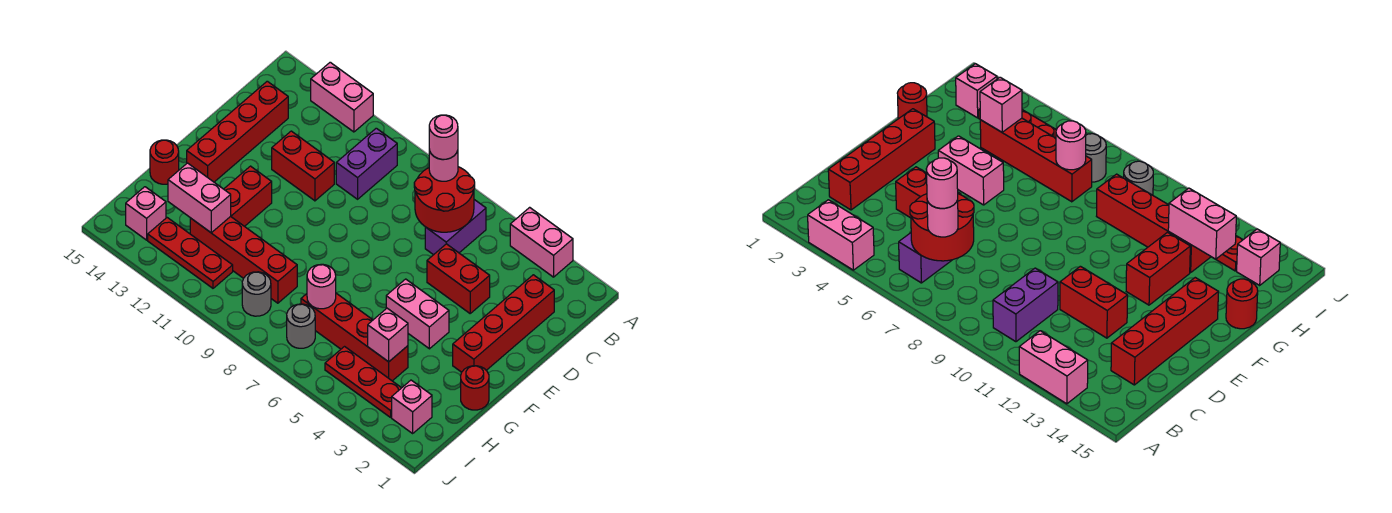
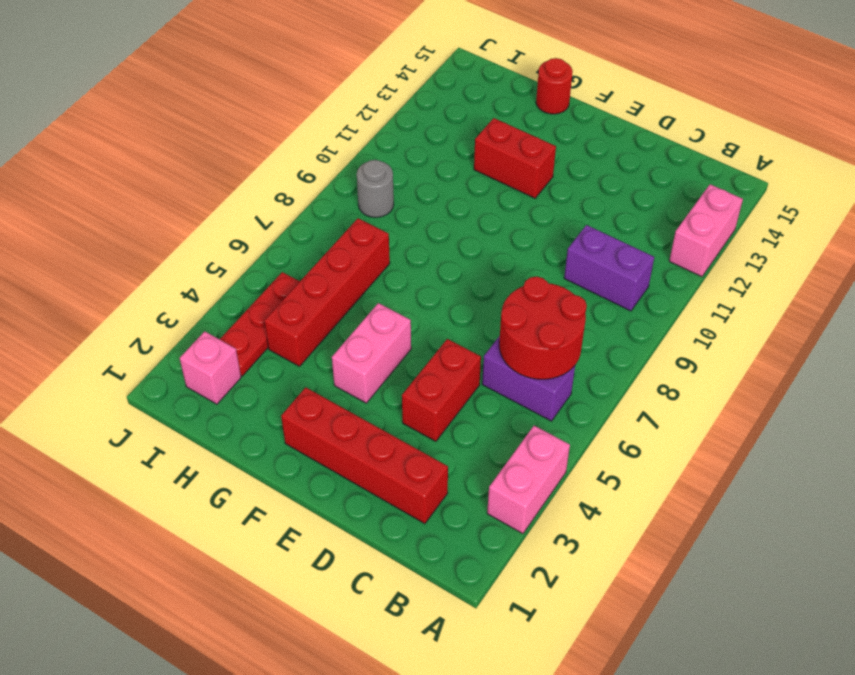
none -> red brick C14:F14 level 1
none -> red brick D11:D12 level 1
none -> red round brick G1 level 1

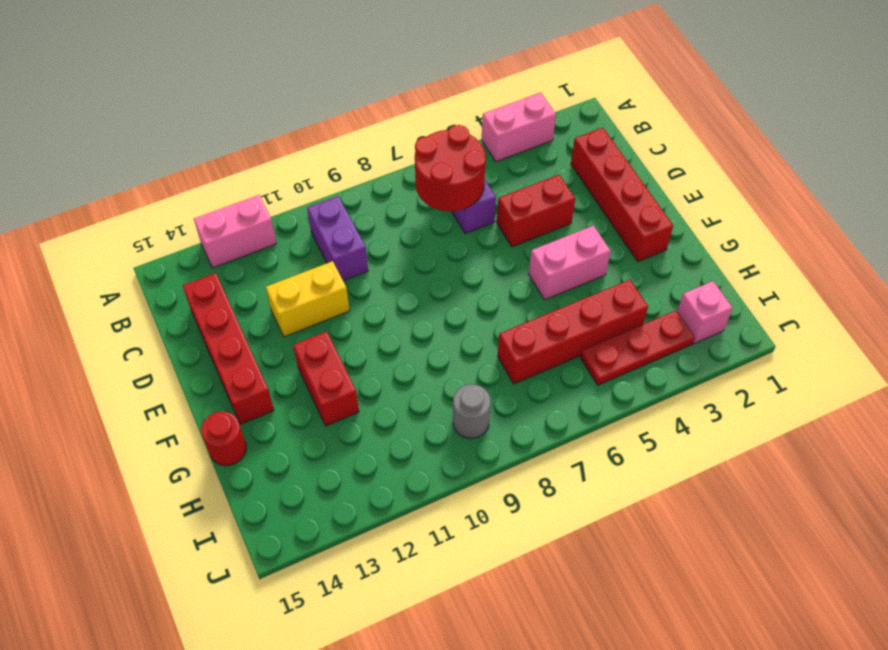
yellow brick D11:D12 level 1 -> red brick D11:D12 level 1
none -> red round brick G1 level 1
none -> red brick H9:H12 level 1
none -> grey round brick I7 level 1

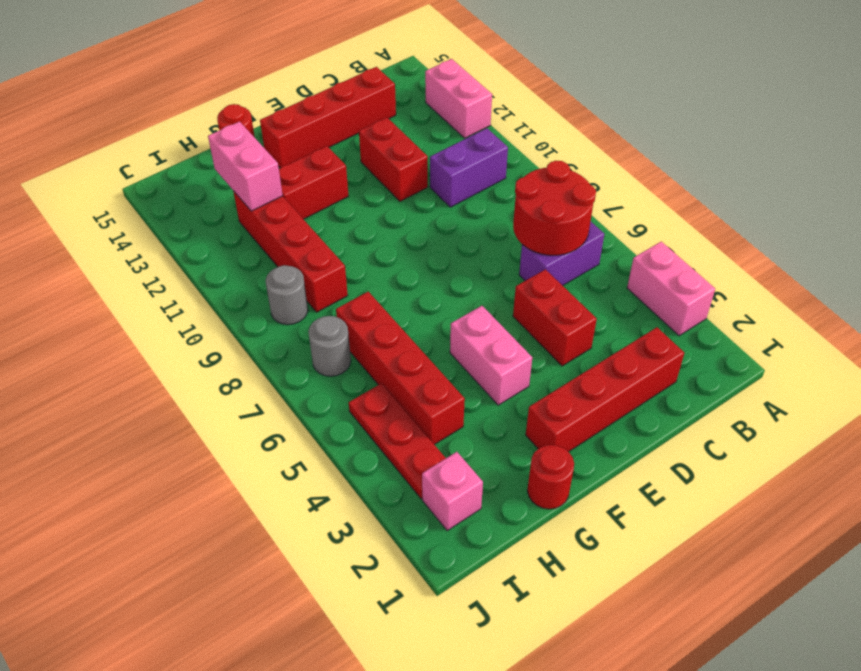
none -> red plate I11:I13 level 1
none -> pink brick I14 level 1
none -> pink brick H4 level 2

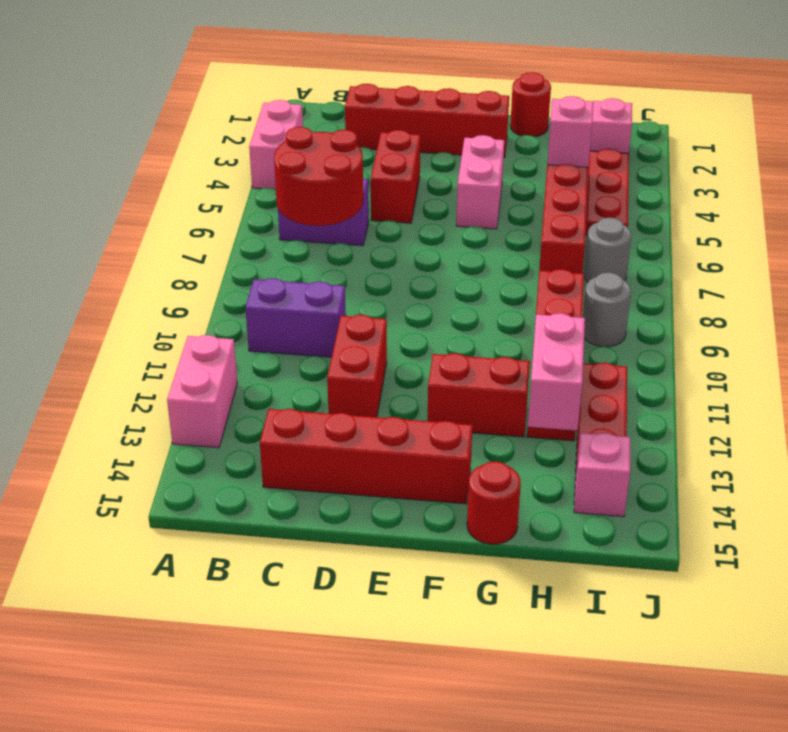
none -> pink round brick H7 level 2
none -> pink round brick B7 level 3
none -> pink round brick B7 level 4

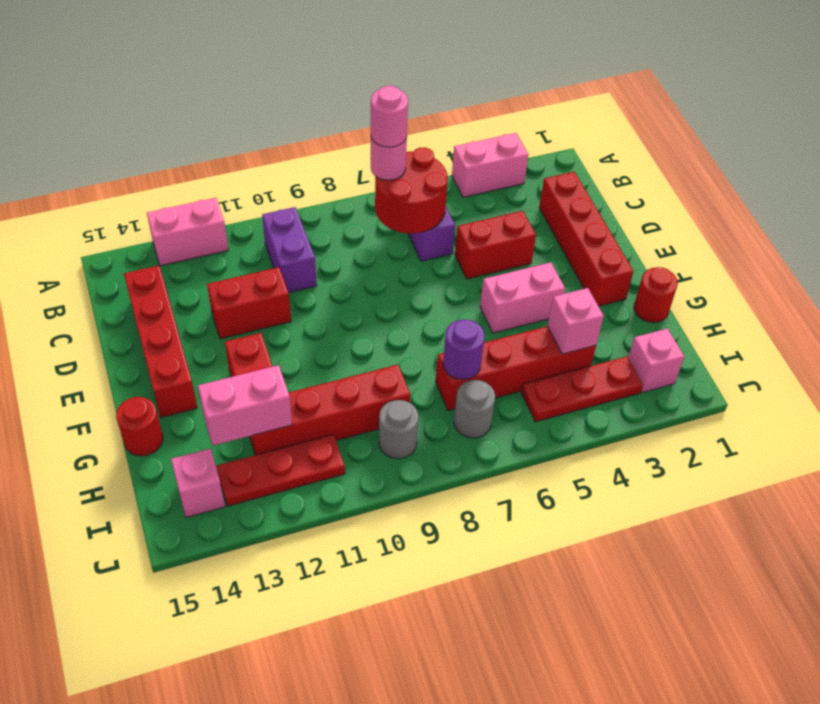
purple round brick H7 level 2 -> pink round brick H7 level 2

